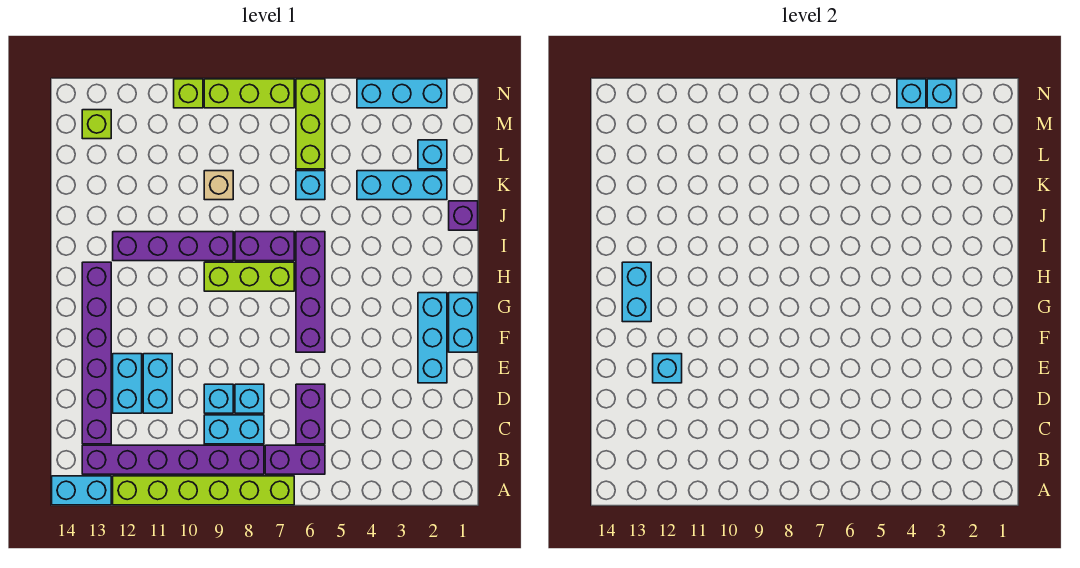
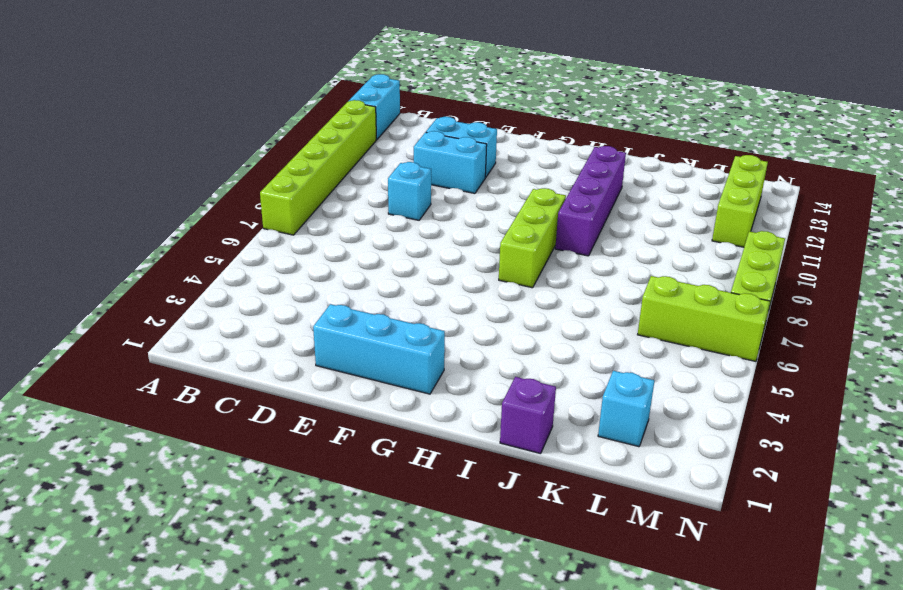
lime brick M11:M13 level 1 -> lime brick M13 level 1
none -> purple brick B6:B7 level 1
none -> purple brick B8:B13 level 1
none -> purple brick C6:D6 level 1
none -> cyan brick C8:C9 level 1

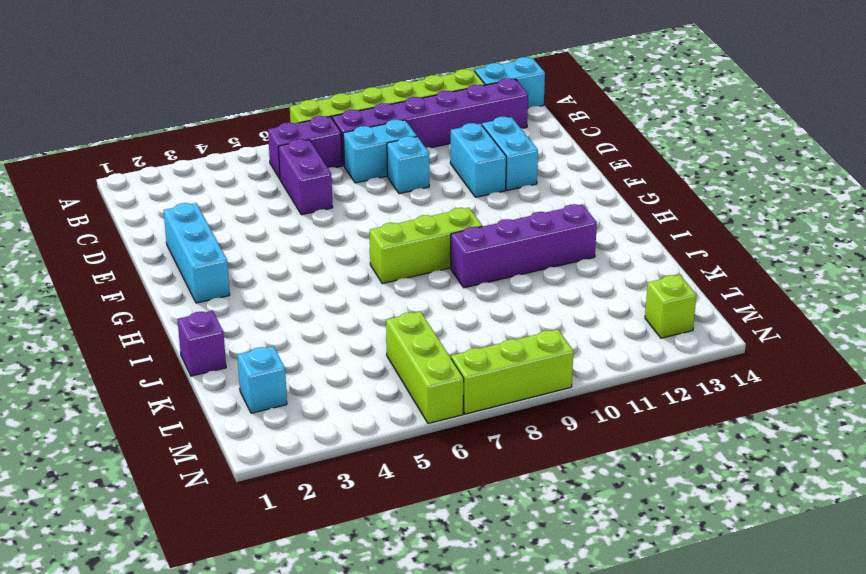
none -> purple brick C13:H13 level 1
none -> cyan brick D8 level 1
none -> cyan brick F1:G1 level 1
none -> purple brick F6:I6 level 1

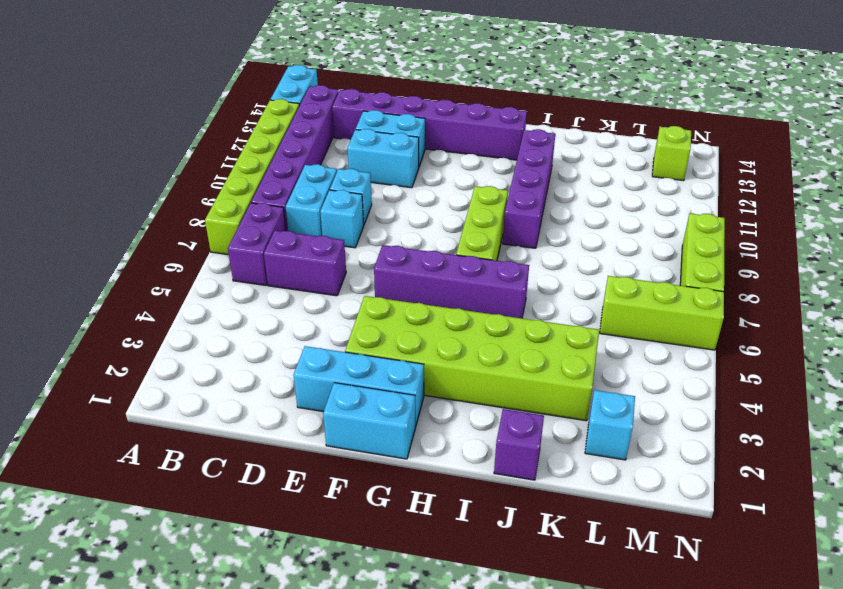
lime brick F3:K4 level 1 -> cyan brick K2:K4 level 1
none -> purple brick I7:I8 level 1
none -> cyan brick K6 level 1
none -> tan brick K9 level 1
none -> cyan brick N2:N4 level 1

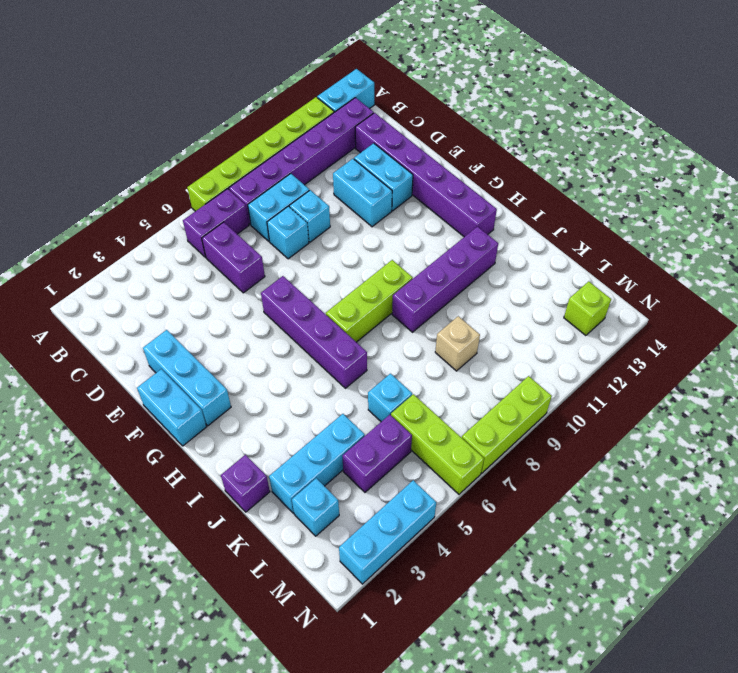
purple brick L4:L5 level 1 -> purple brick I7:I8 level 1
none -> lime brick N10 level 1
none -> cyan brick E12 level 2
none -> cyan brick G13:H13 level 2
none -> cyan brick N3 level 2

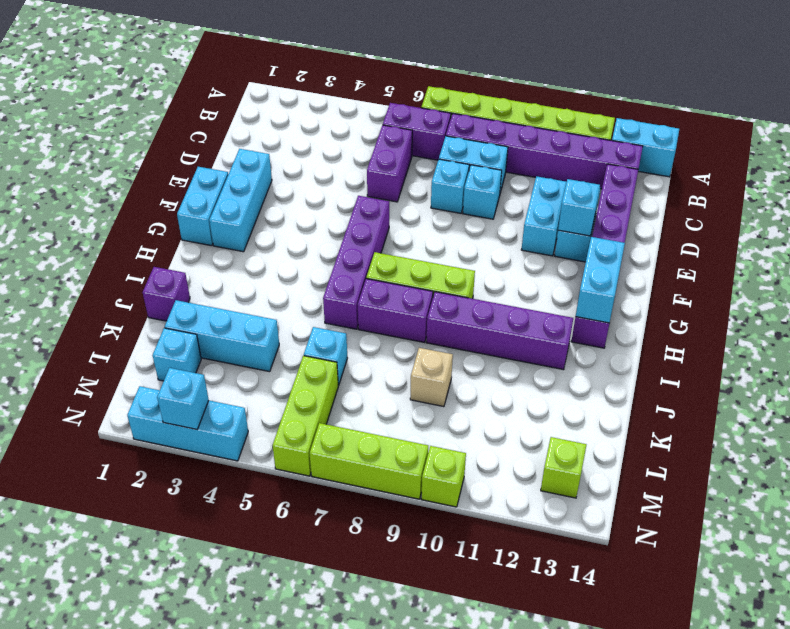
none -> cyan brick N4 level 2

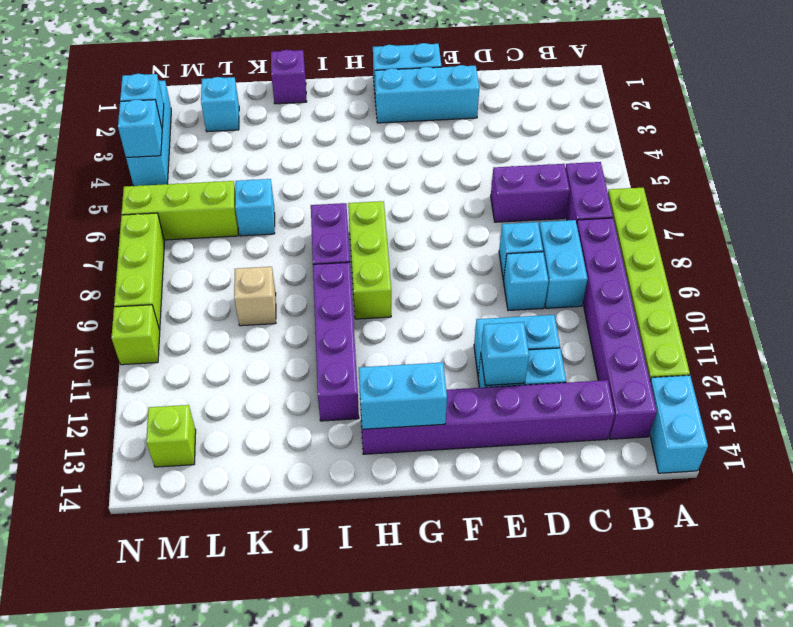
none -> purple brick F6:I6 level 1
none -> cyan brick K2:K4 level 1

